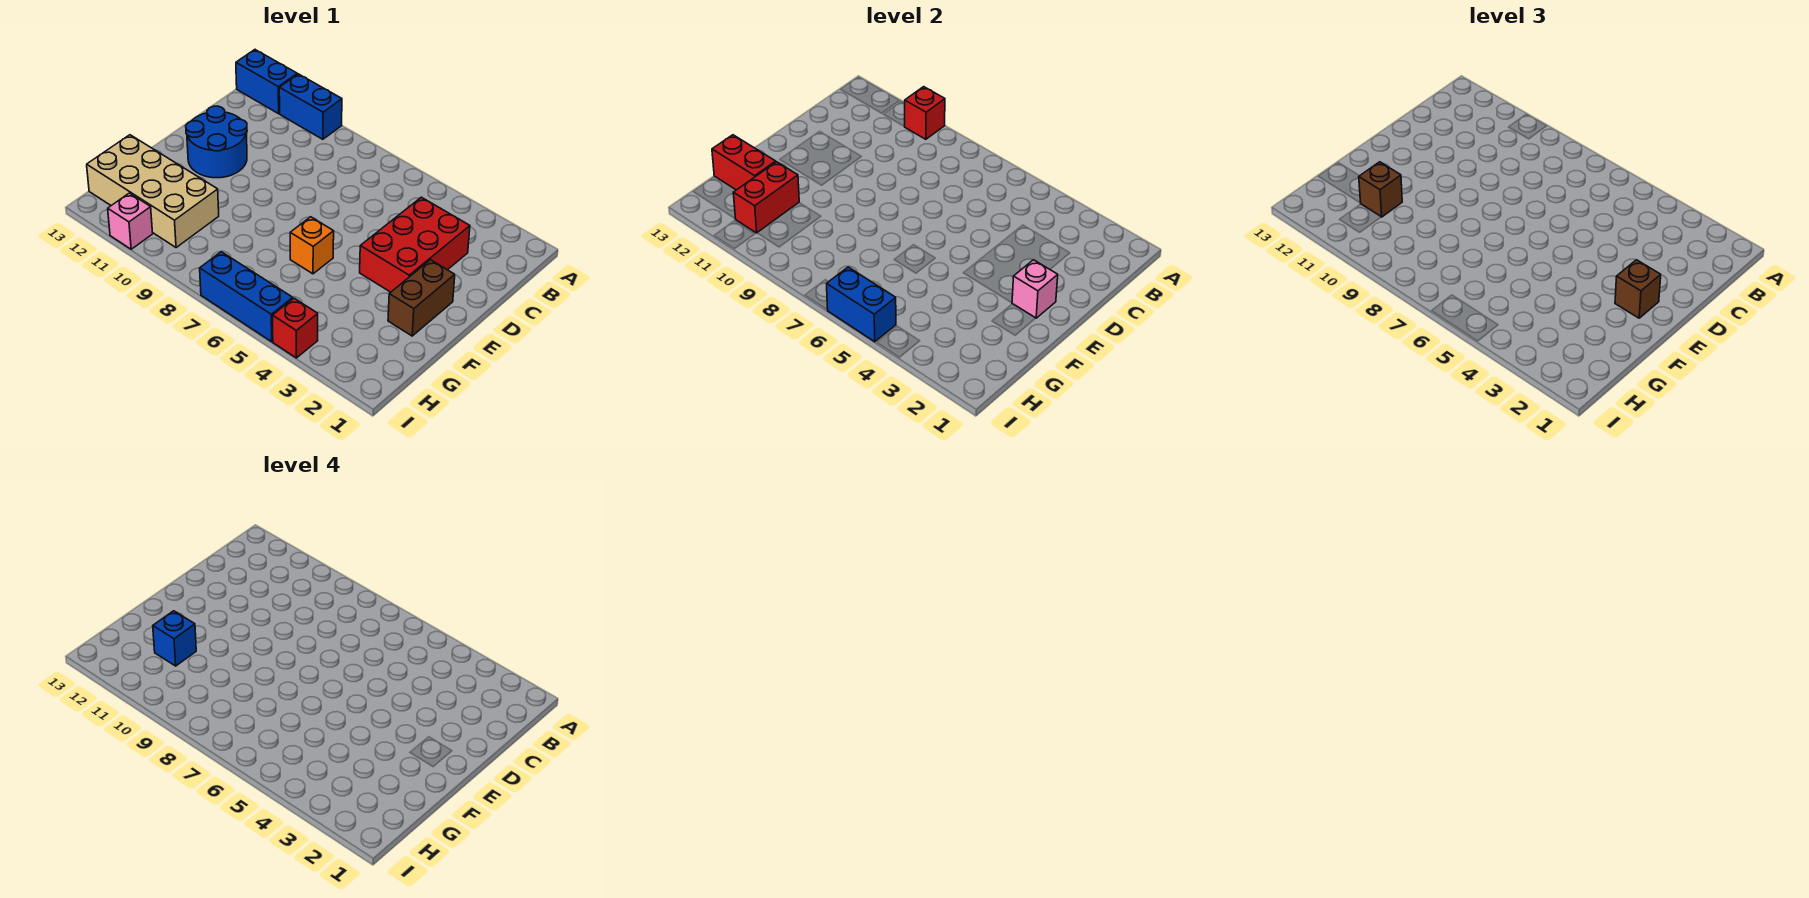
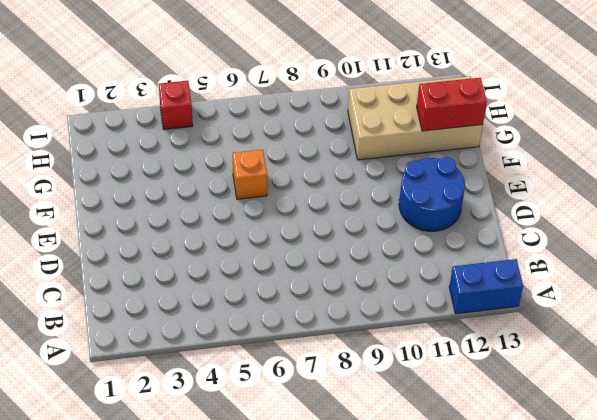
none -> blue brick A10:A11 level 1
none -> red brick C3:E4 level 1
none -> brown brick E2:F2 level 1

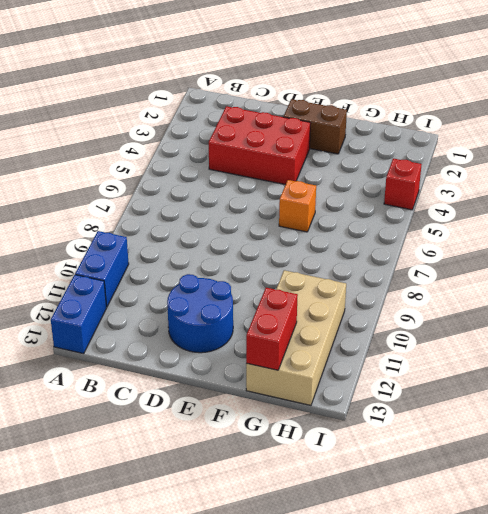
none -> blue brick I5:I7 level 1
none -> pink brick I11 level 1
none -> red brick A10 level 2

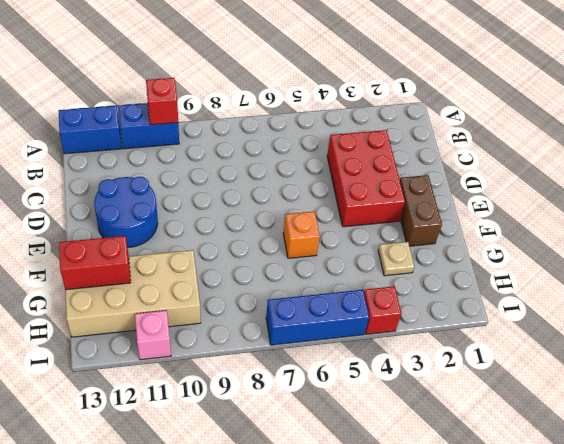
tan plate G3 level 1 -> none
none -> pink brick E2 level 2
none -> red brick G11:H11 level 2
none -> blue brick I5:I6 level 2

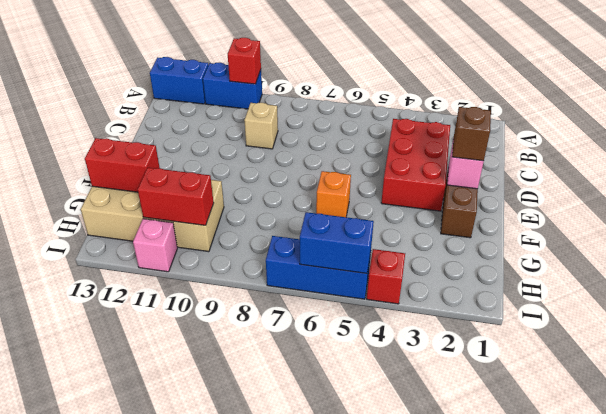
tan brick C9 level 1 -> none
red brick H10:H11 level 2 -> red brick G11:H11 level 2
none -> blue round brick D11:E12 level 1
none -> brown brick G11 level 3
none -> blue brick G11 level 4

